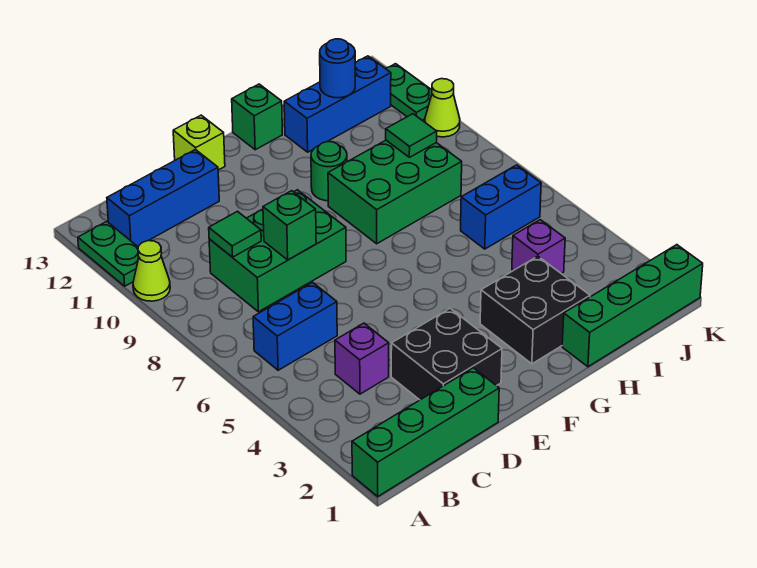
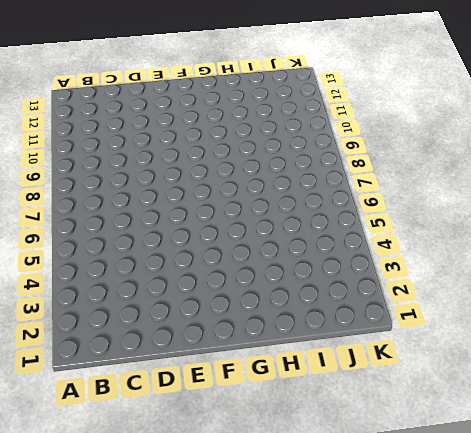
none -> green brick A1:D1 level 1
none -> lime cone A10 level 1
none -> green plate A11:A12 level 1

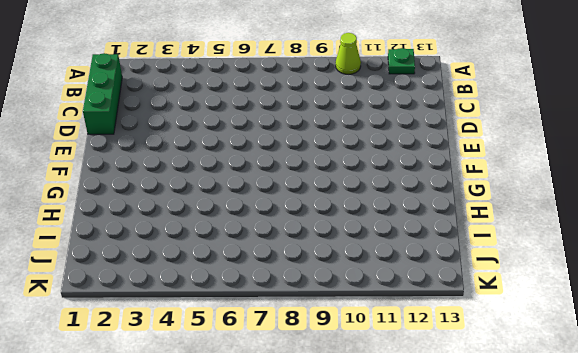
green plate A12 level 1 -> green plate A11:A12 level 1
green brick B1:D1 level 1 -> green brick A1:D1 level 1
none -> blue brick B6:C6 level 1
none -> blue brick B12:D12 level 1
none -> purple brick C4 level 1

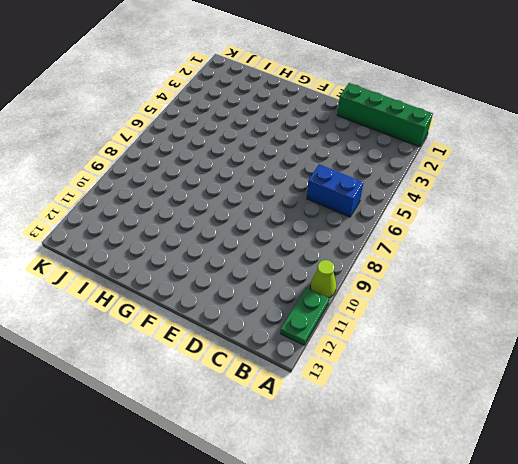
none -> blue brick B12:D12 level 1
none -> purple brick C4 level 1
none -> green brick C8:E9 level 1

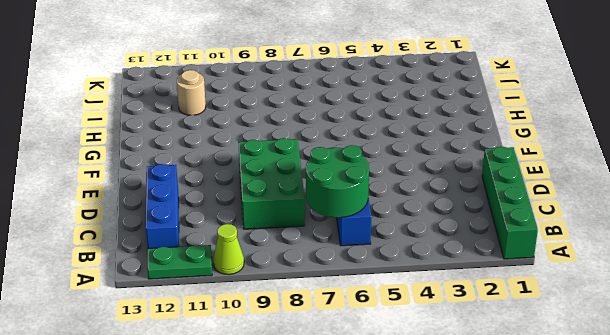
green round brick B6:C7 level 2 -> none
tan round brick I11 level 1 -> none
none -> purple brick C4 level 1
none -> black brick D2:E3 level 1
none -> lime brick E13 level 1

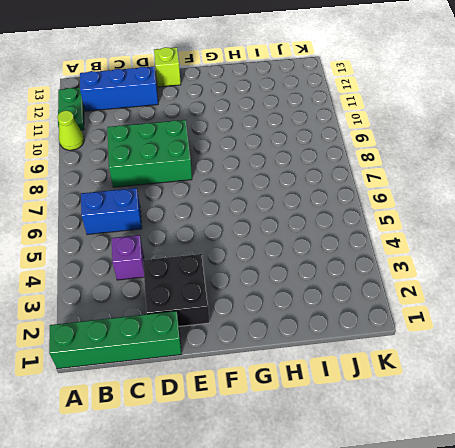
none -> black brick G2:H3 level 1
none -> green brick G8:I9 level 1
none -> green round brick G10 level 1

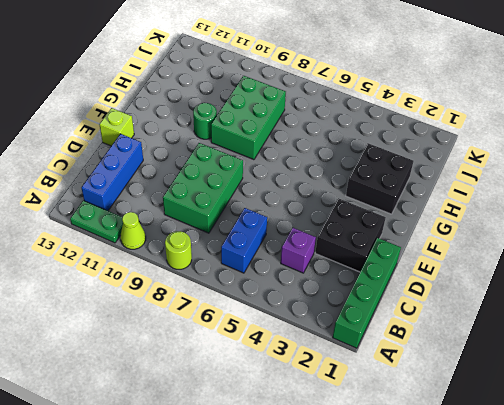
lime round brick A8 level 1 -> none
none -> green brick G13 level 1
none -> green brick H1:K1 level 1
none -> blue brick H12:J12 level 1

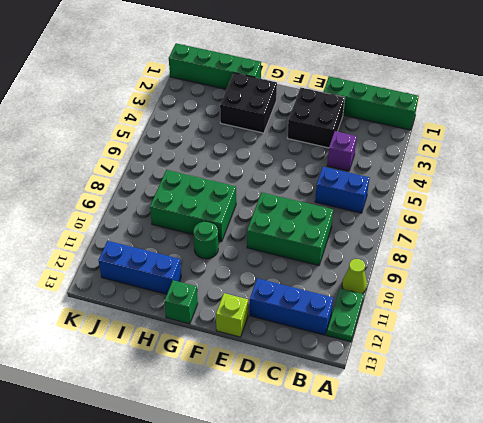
none -> purple brick I4 level 1
none -> blue brick I6:J6 level 1
none -> lime cone K10 level 1

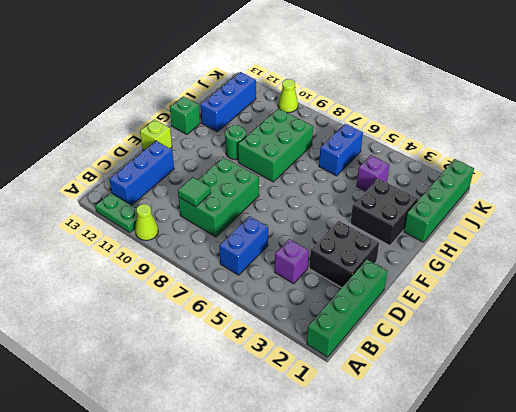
none -> green plate K11:K12 level 1
none -> green brick D8 level 2
none -> green tile I9 level 2

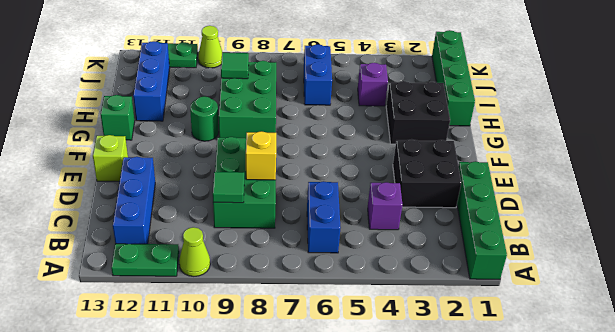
yellow brick D8 level 2 -> green brick D8 level 2
none -> blue round brick I12 level 2

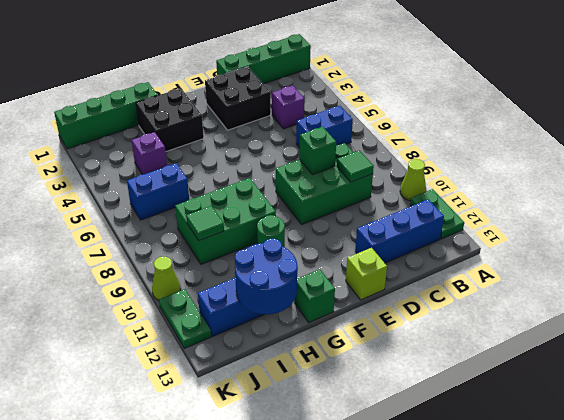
blue round brick H12:I13 level 2 -> blue round brick I12 level 2

